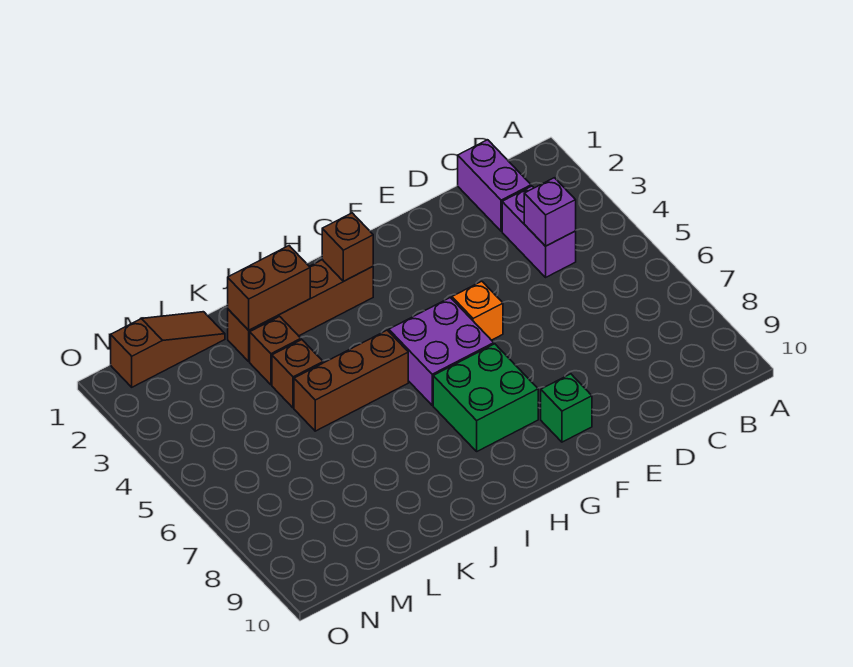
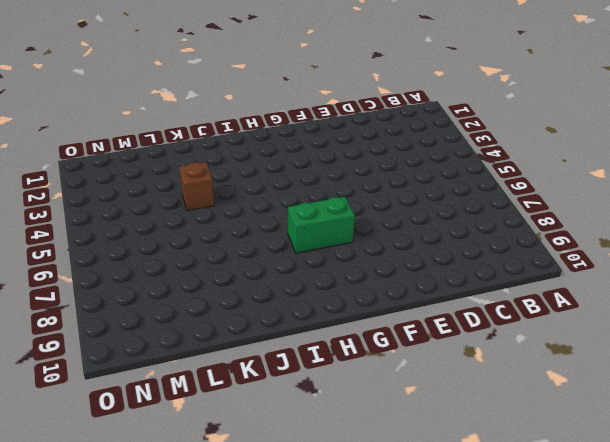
green brick G7:H7 level 1 -> green brick G7:H8 level 1
none -> purple brick C1:C2 level 1
none -> purple brick C3:C4 level 1
none -> orange brick F5 level 1

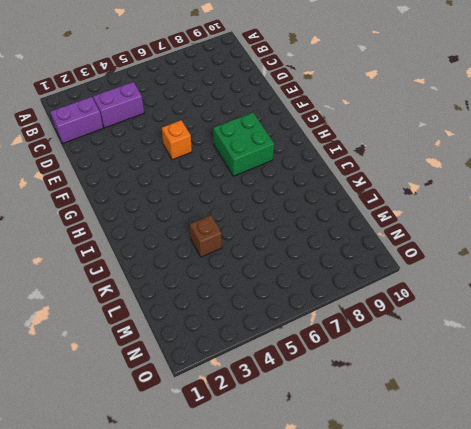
none -> green brick F9 level 1
none -> purple brick G5:H6 level 1
none -> brown brick H2:K2 level 1

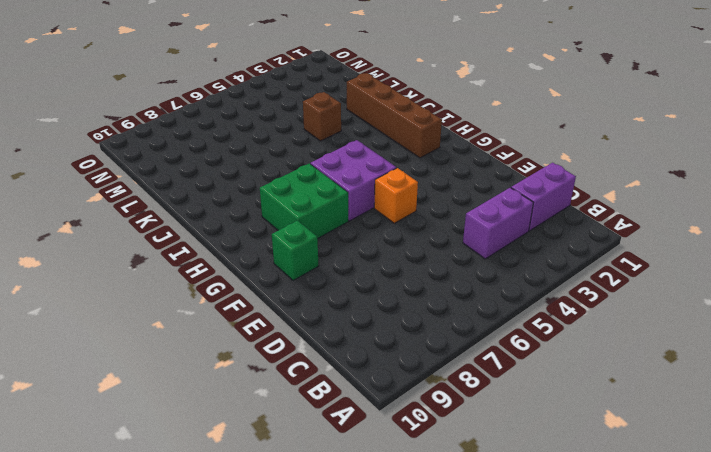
none -> brown brick I5:K5 level 1
none -> brown brick K3 level 1
none -> brown slope L1:N1 level 1 top N

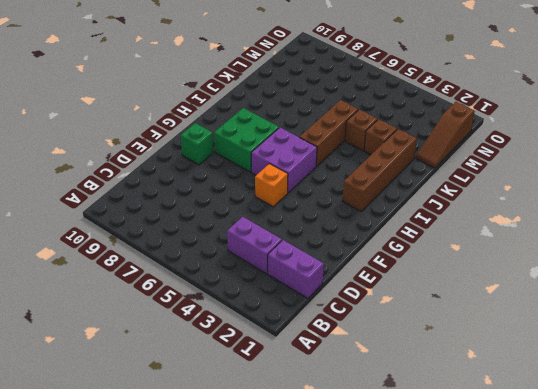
none -> purple brick C4 level 2
none -> brown brick H2 level 2
none -> brown brick J2:K2 level 2

